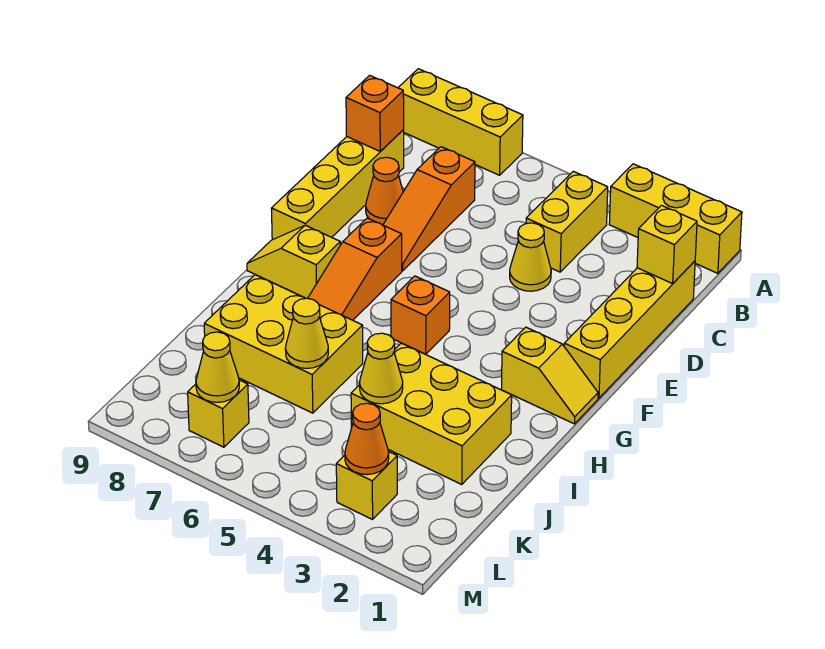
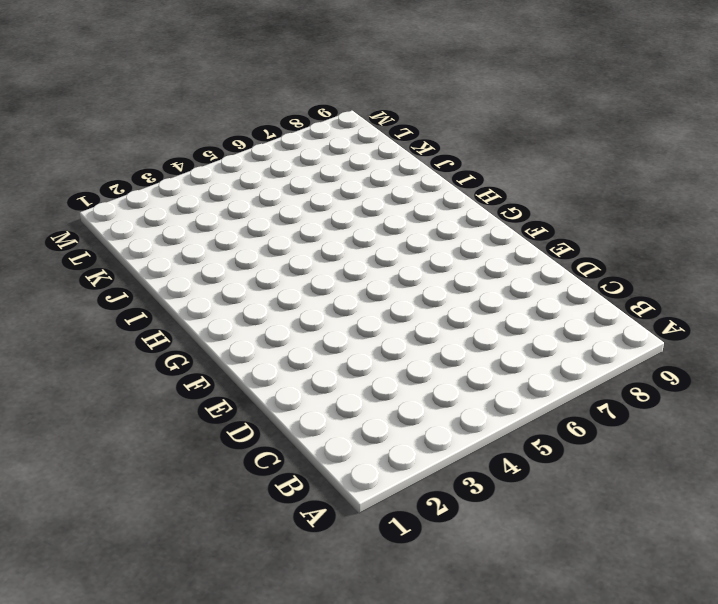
none -> yellow brick A1:A3 level 1
none -> yellow brick A7:A9 level 1
none -> yellow brick B4:C4 level 1

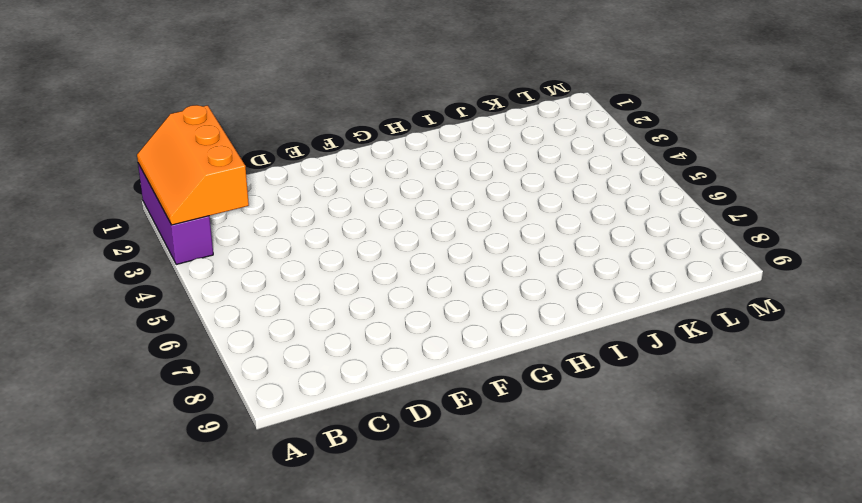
purple brick A1:A3 level 1 -> yellow brick A1:A3 level 1
orange slope A1:B3 level 2 top B -> none
none -> yellow brick A7:A9 level 1
none -> yellow brick B4:C4 level 1
none -> yellow brick C1:F1 level 1

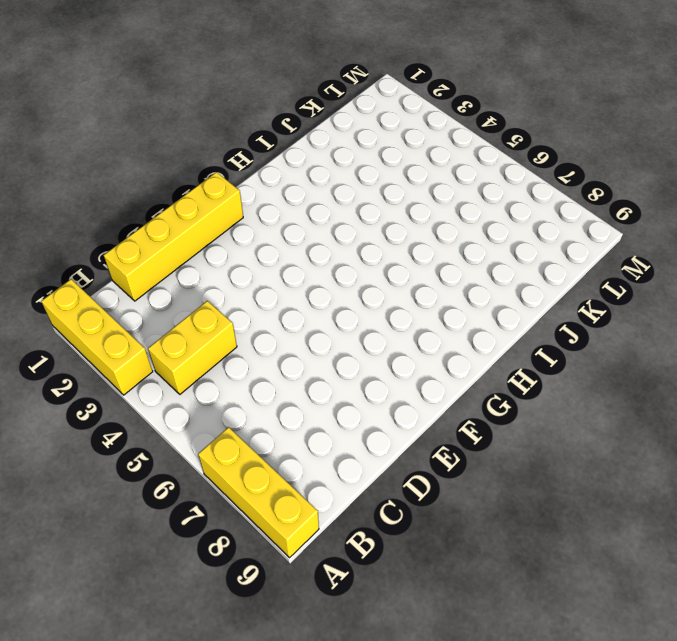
none -> orange slope C7:E7 level 1 top C
none -> yellow brick C9:F9 level 1
none -> yellow cone D4 level 1

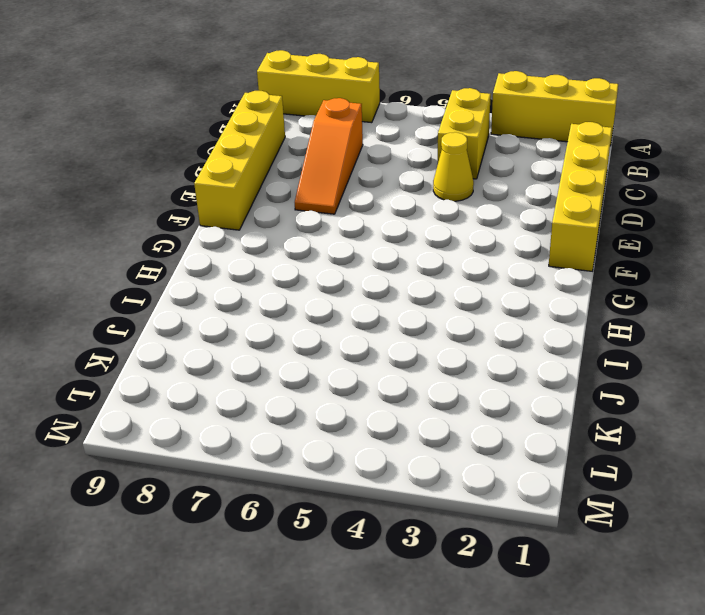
none -> orange cone D8 level 1
none -> orange slope F7:H7 level 1 top F
none -> yellow slope G1:G2 level 1 top 2

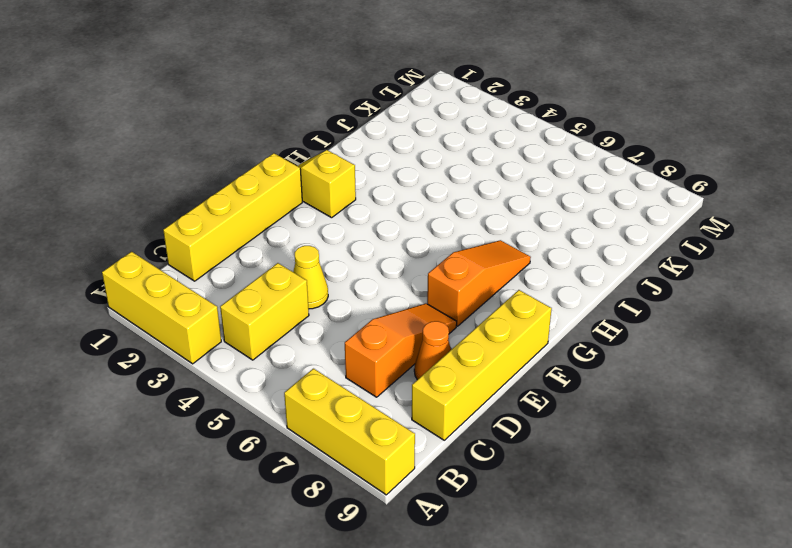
none -> orange brick G5 level 1
none -> yellow slope G8:G9 level 1 top 8
none -> yellow brick I2:J4 level 1

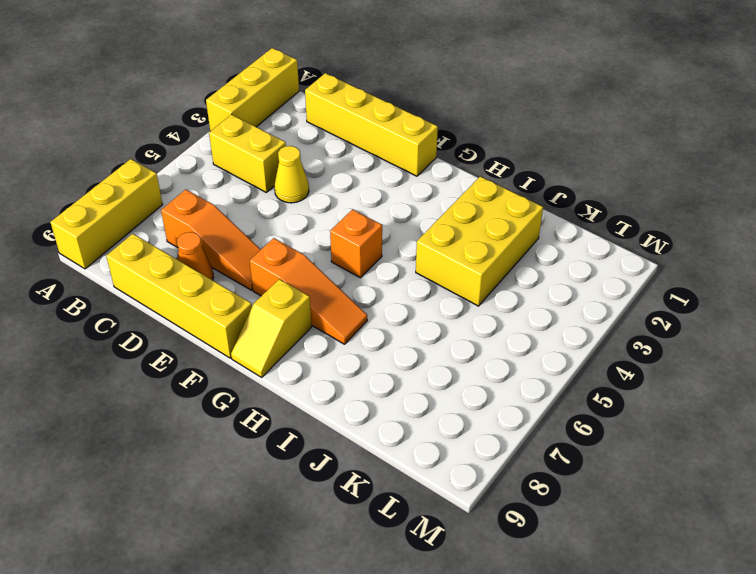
none -> yellow slope G1:G2 level 1 top 2
none -> yellow brick I6:J8 level 1
none -> yellow brick L3 level 1

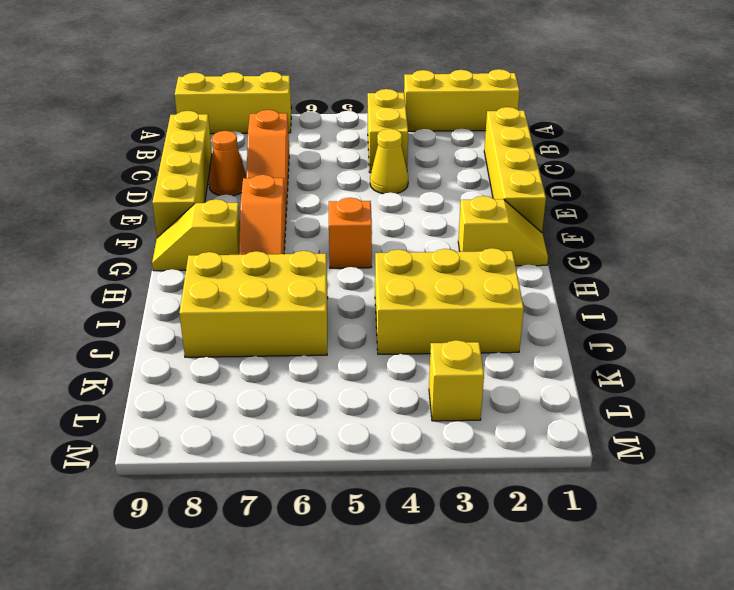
none -> yellow brick L7 level 1
none -> yellow brick C1 level 2
none -> orange brick C9 level 2

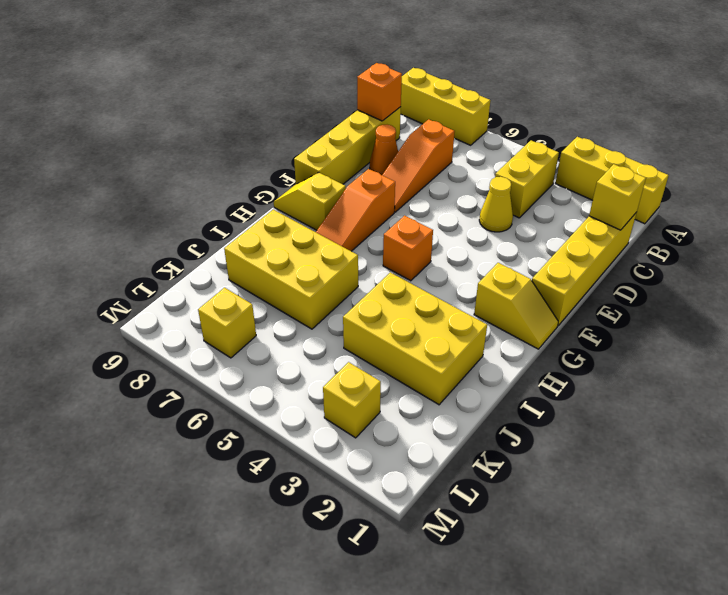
none -> yellow cone J4 level 2
none -> yellow cone J6 level 2
none -> orange cone L3 level 2

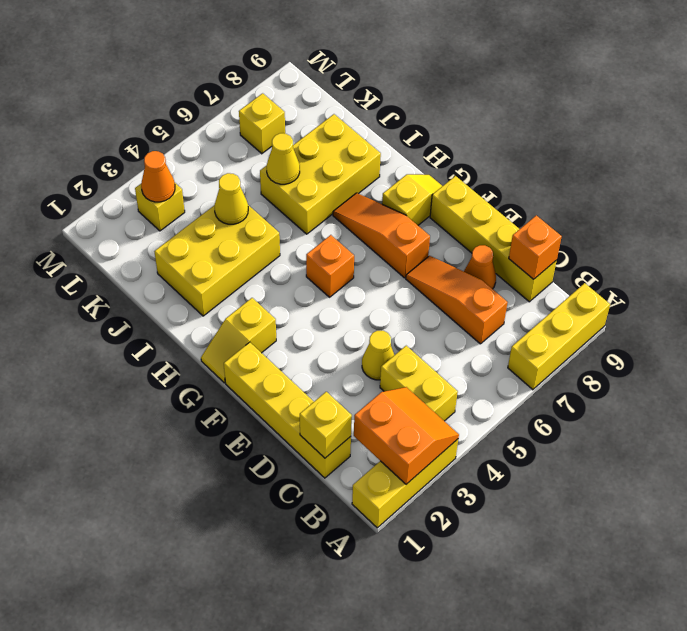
orange slope A2:B3 level 2 top 2 -> none
none -> yellow cone L7 level 2

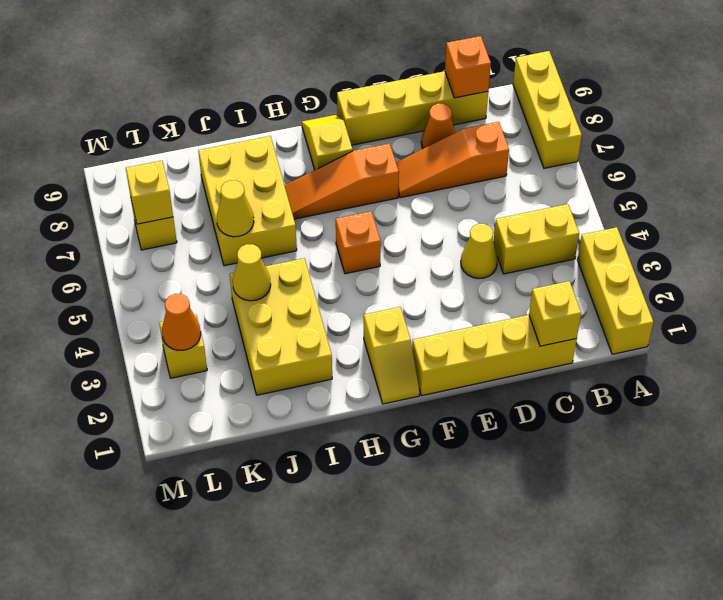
yellow brick L7 level 2 -> yellow cone L7 level 2

